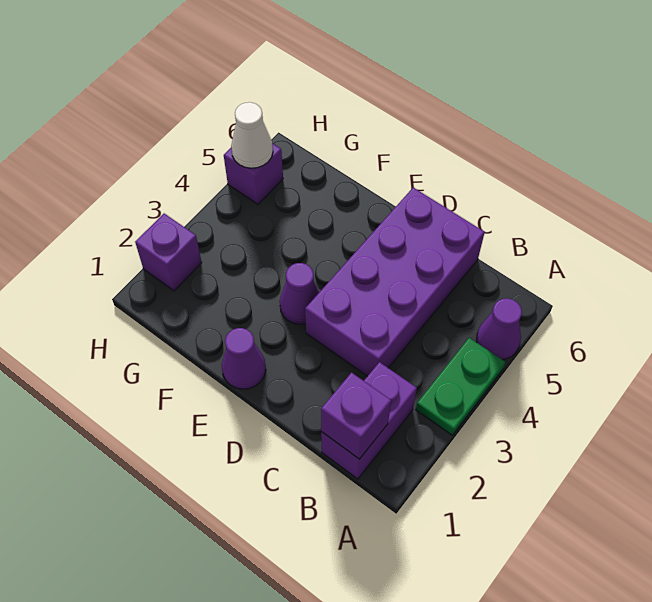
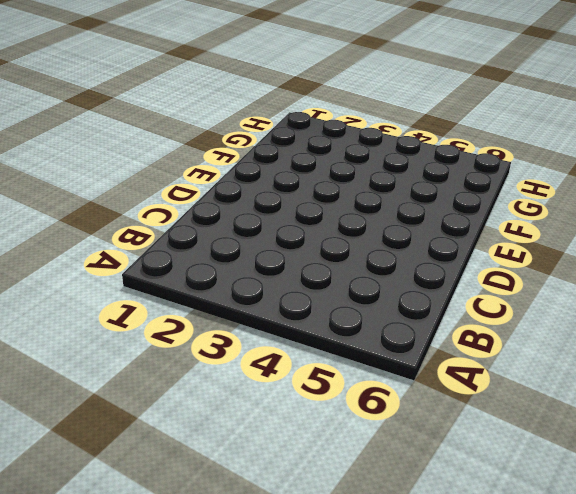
none -> green plate A3:A4 level 1
none -> purple cone A5 level 1

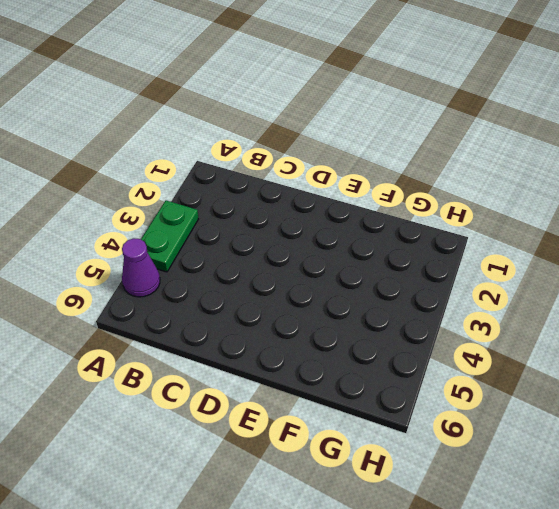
none -> purple brick B1:B2 level 1
none -> purple brick C3:D6 level 1

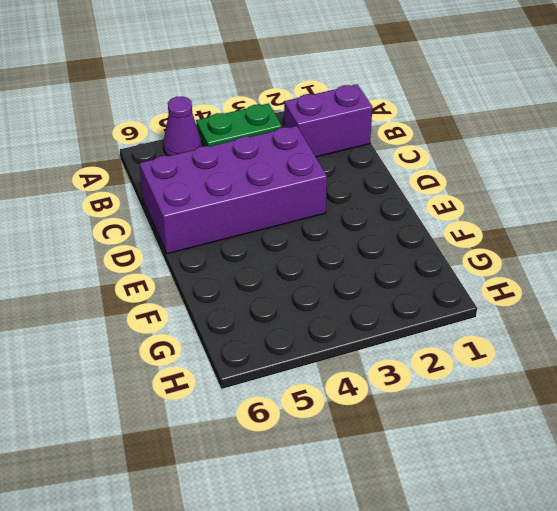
none -> purple cone E1 level 1
none -> purple cone E3 level 1

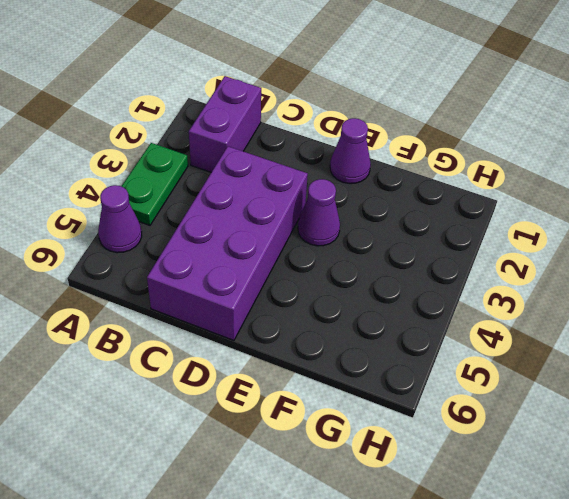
none -> purple brick H2 level 1
none -> purple brick H5 level 1

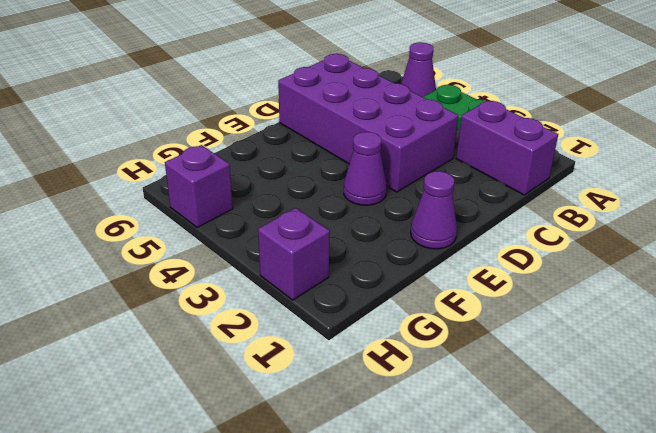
none -> purple brick B1 level 2
none -> white cone H5 level 2

